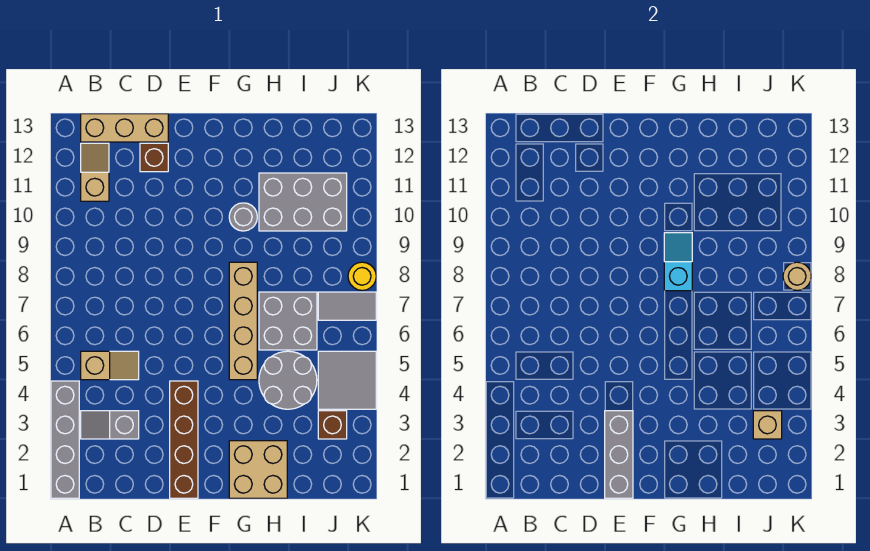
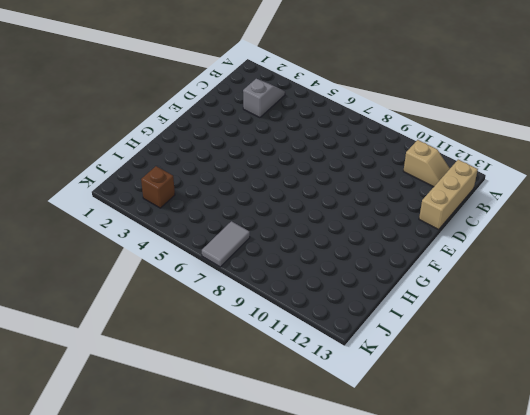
none -> grey brick A1:A4 level 1
none -> tan slope B5:C5 level 1 top B
none -> brown brick D12 level 1

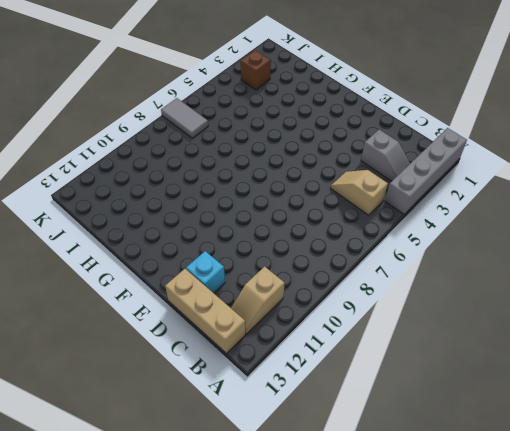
cyan brick D12 level 1 -> brown brick D12 level 1
none -> brown brick E1:E4 level 1
none -> tan brick G1:H2 level 1
none -> tan brick G5:G8 level 1

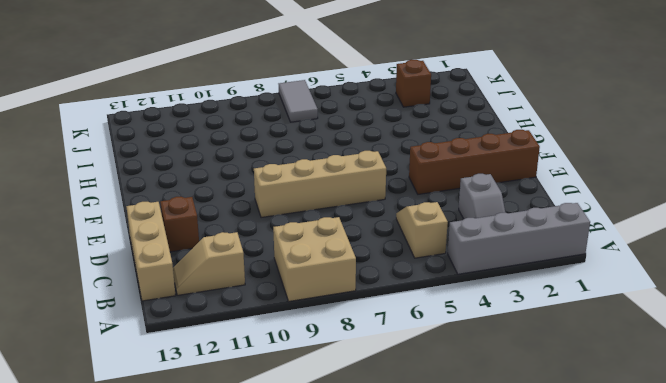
tan brick A8:B9 level 1 -> tan brick G1:H2 level 1
tan brick E6:E9 level 1 -> tan brick G5:G8 level 1
none -> grey round brick G10 level 1
none -> grey round brick H4:I5 level 1
none -> grey brick H6:I7 level 1

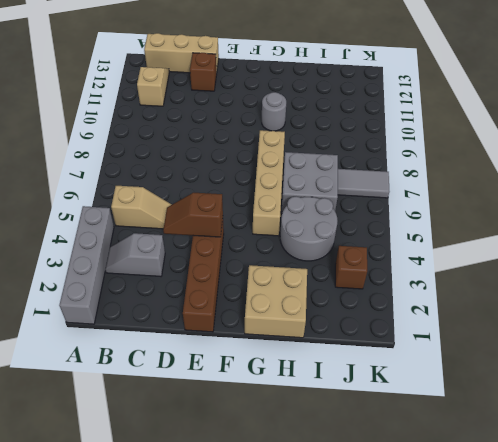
brown slope D4:E4 level 2 top E -> none
none -> grey brick H10:J11 level 1
none -> grey tile J4:K5 level 1
none -> yellow round brick K8 level 1

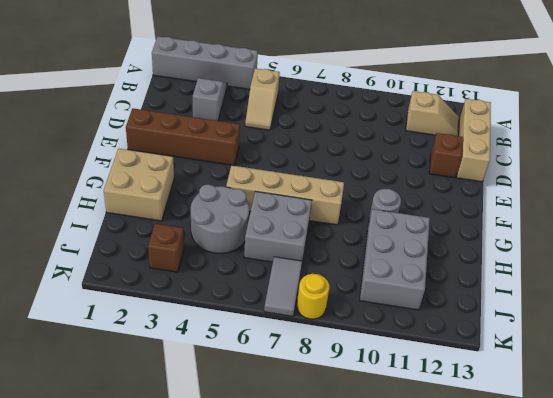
none -> grey tile J4:K5 level 1
none -> grey brick E1:E3 level 2
none -> cyan slope G8:G9 level 2 top 8

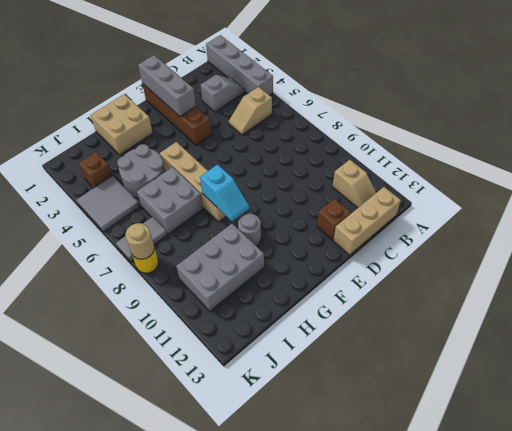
none -> tan brick J3 level 2

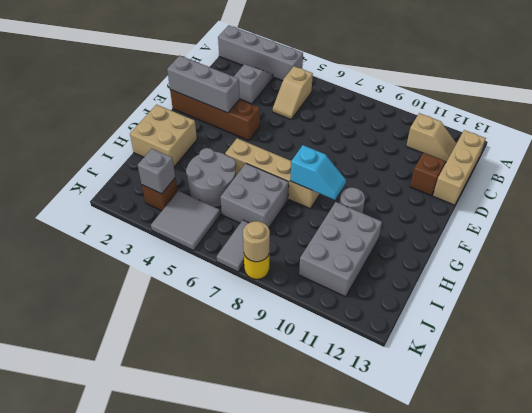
grey brick J3 level 2 -> tan brick J3 level 2

